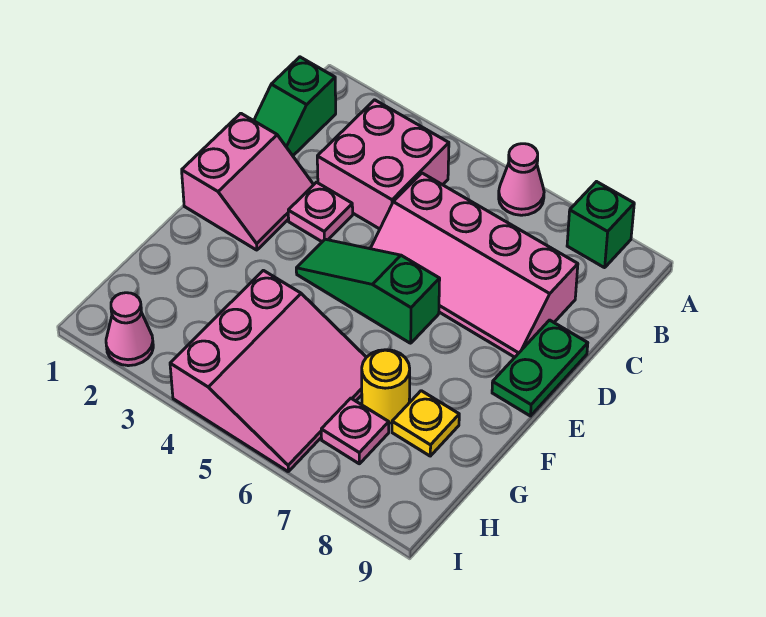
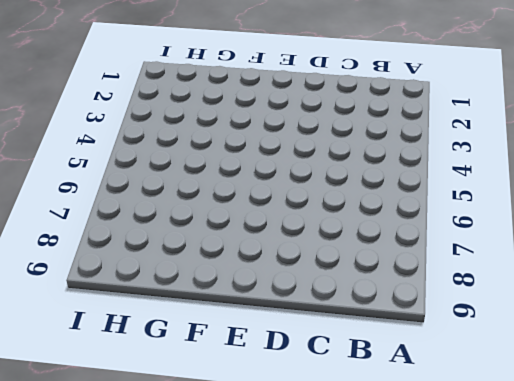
none -> pink cone A6 level 1
none -> green brick A8 level 1
none -> green slope B1:C1 level 1 top B

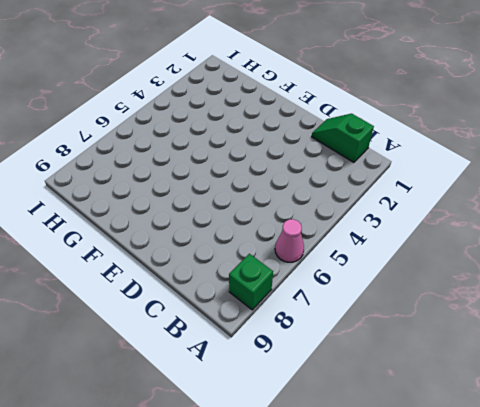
none -> pink brick B3:C4 level 1
none -> pink slope C5:D8 level 1 top C
none -> pink slope D1:E2 level 1 top 1

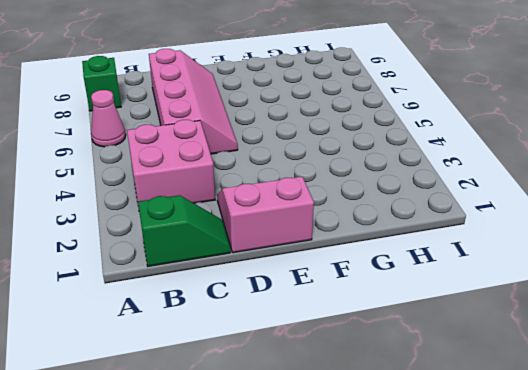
none -> pink plate D3 level 1
none -> green plate D9:E9 level 1
none -> green slope E4:E6 level 1 top 6

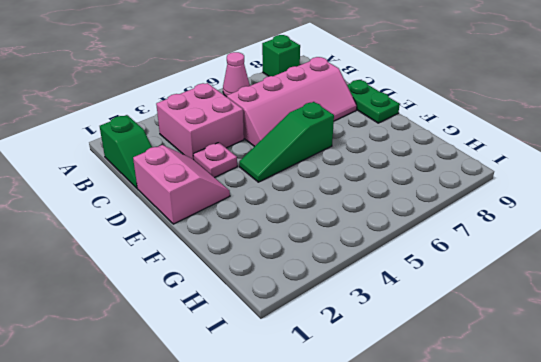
none -> pink slope G4:I6 level 1 top 4
none -> yellow round brick G7 level 1
none -> yellow plate G8 level 1

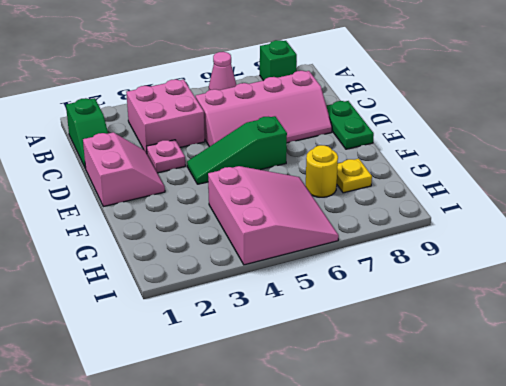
none -> pink plate H7 level 1
none -> pink cone I2 level 1

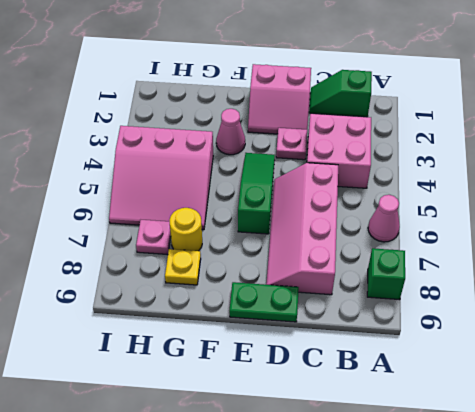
pink cone F3 level 1 -> pink cone I2 level 1

